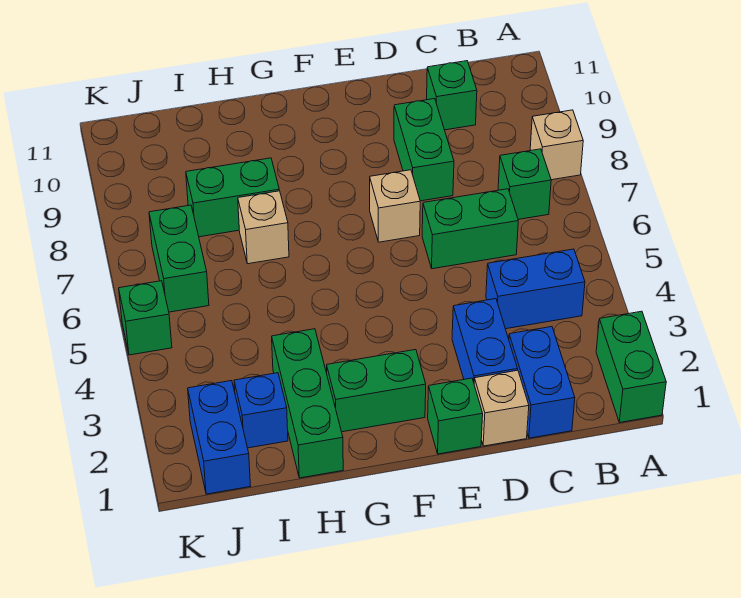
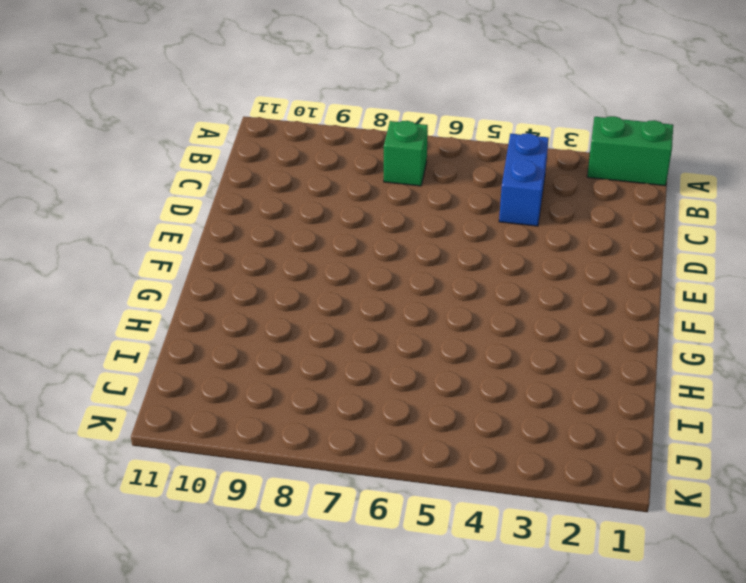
none -> tan brick A8 level 1
none -> blue brick C1:C2 level 1
none -> green brick C6:D6 level 1

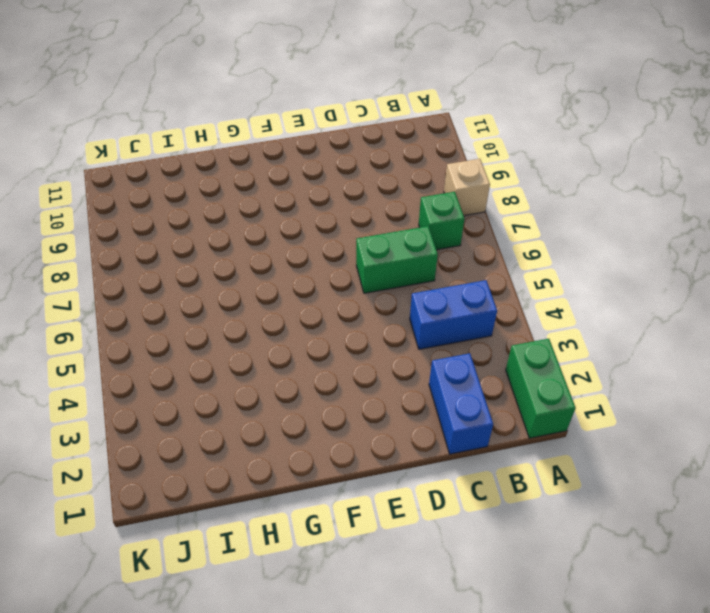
none -> green brick C10 level 1
none -> tan brick D1 level 1
none -> blue brick D2:D3 level 1

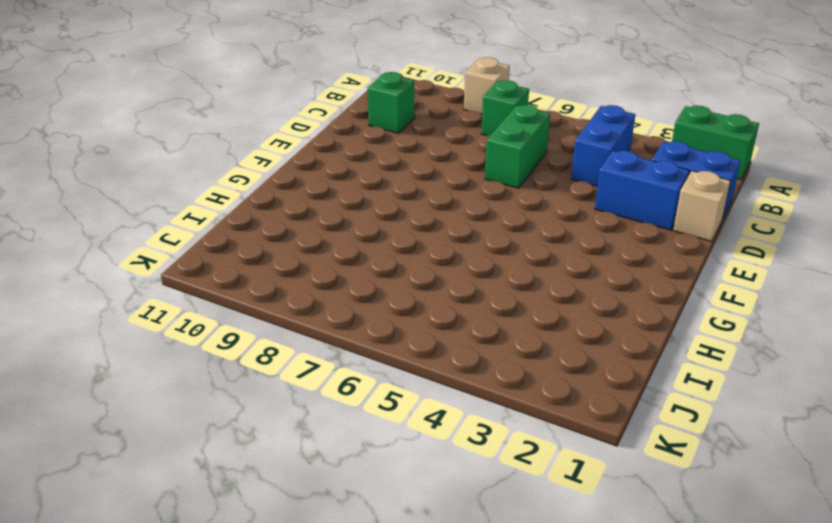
none -> green brick D8:D9 level 1
none -> green brick E1 level 1
none -> tan brick E7 level 1

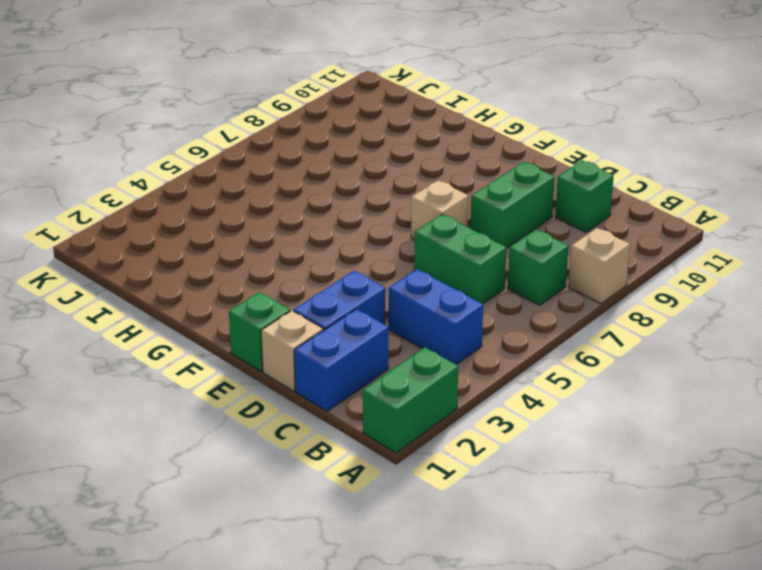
none -> green brick F2:G2 level 1
none -> green brick H1:H3 level 1
none -> tan brick H7 level 1

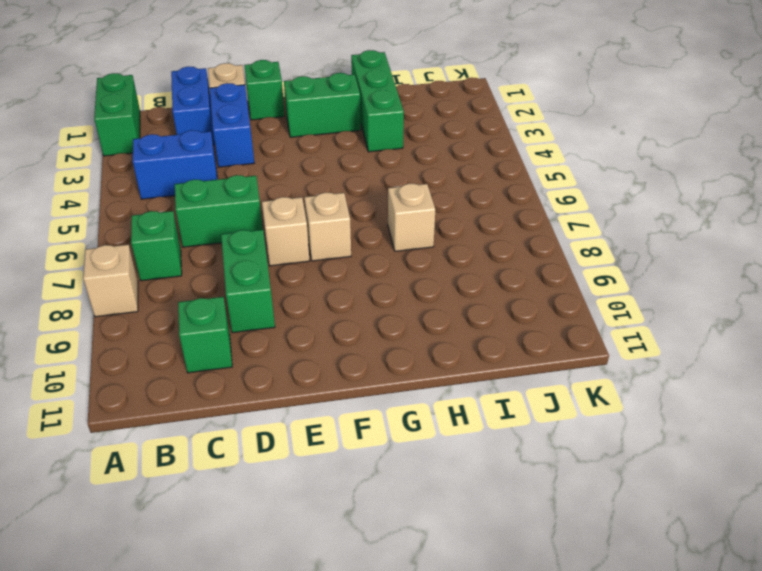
tan brick F7 level 1 -> none
none -> green brick H8:I8 level 1
none -> blue brick I2 level 1
none -> blue brick J1:J2 level 1

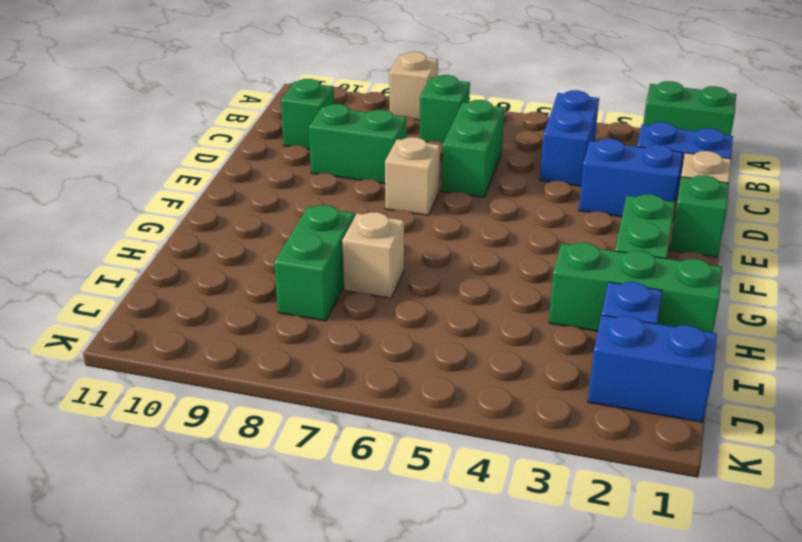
none -> green brick J6:J7 level 1
none -> green brick K5 level 1

